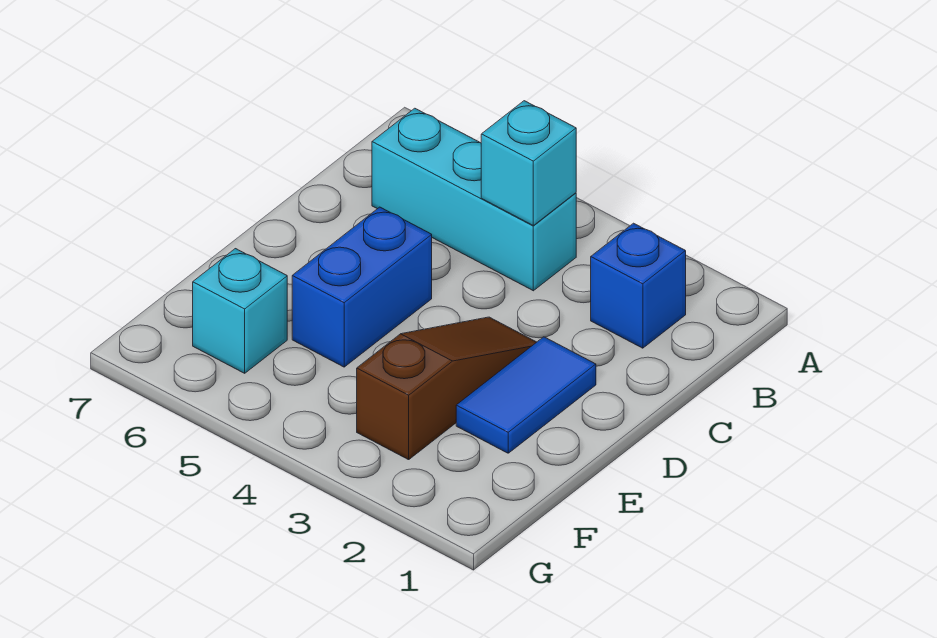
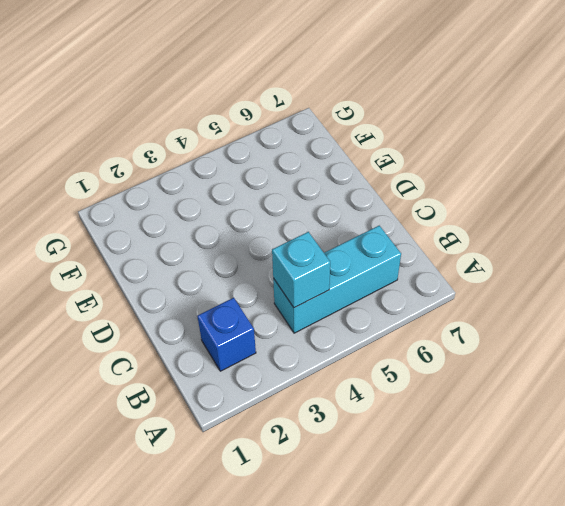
none -> blue tile D2:E2 level 1
none -> brown slope D3:F3 level 1 top F

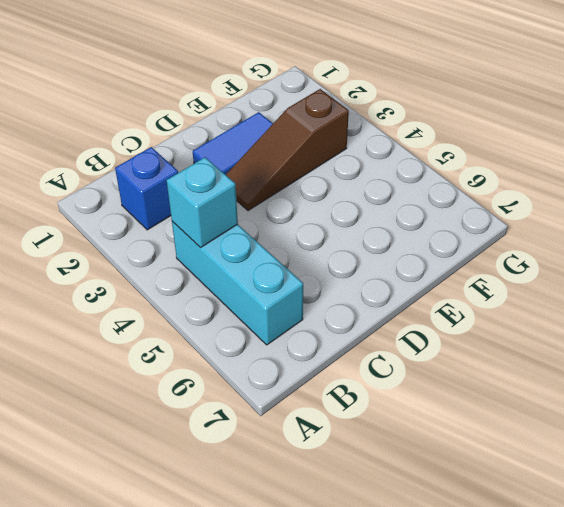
none -> blue brick D5:E5 level 1
none -> cyan brick F6 level 1

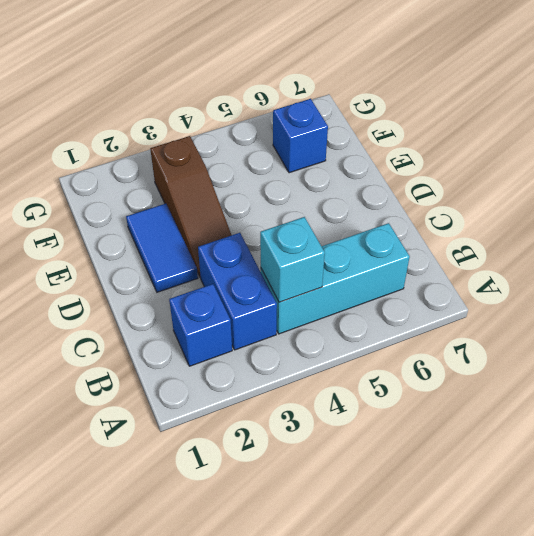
blue brick B3:C3 level 1 -> blue brick D5:E5 level 1
blue brick F6 level 1 -> cyan brick F6 level 1

